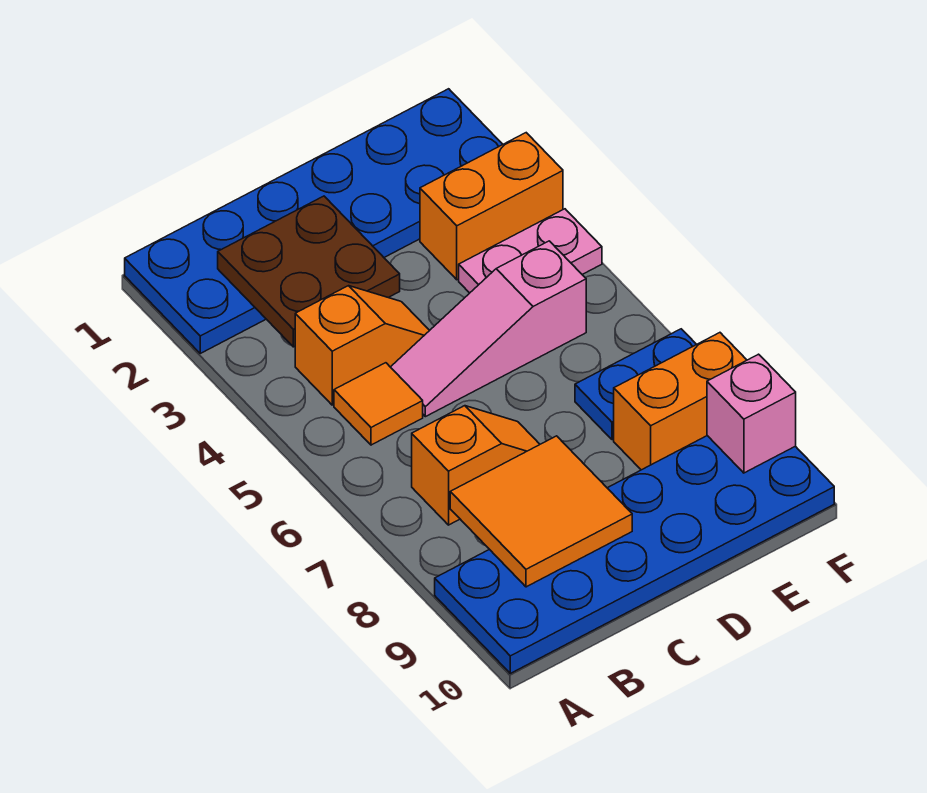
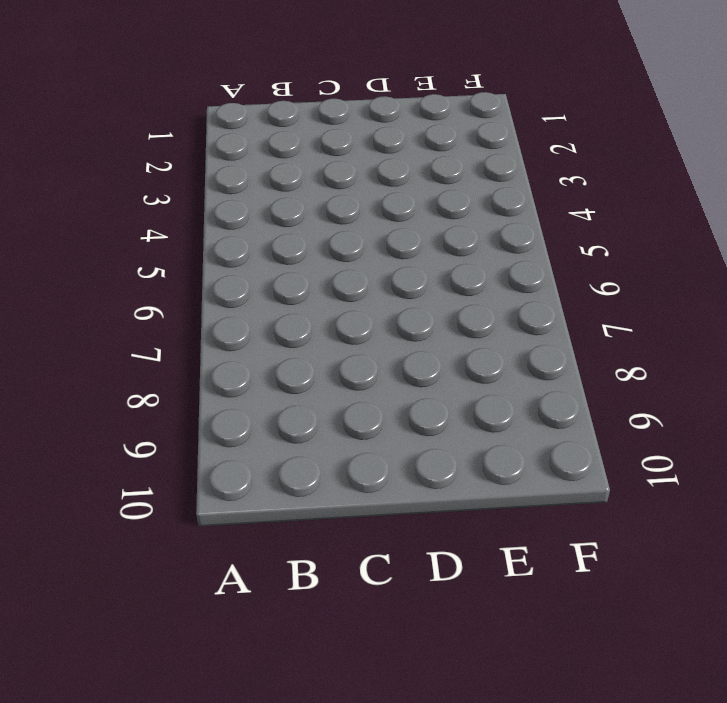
none -> blue plate A1:F2 level 1
none -> blue plate A9:F10 level 1
none -> orange slope B4:C4 level 1 top B

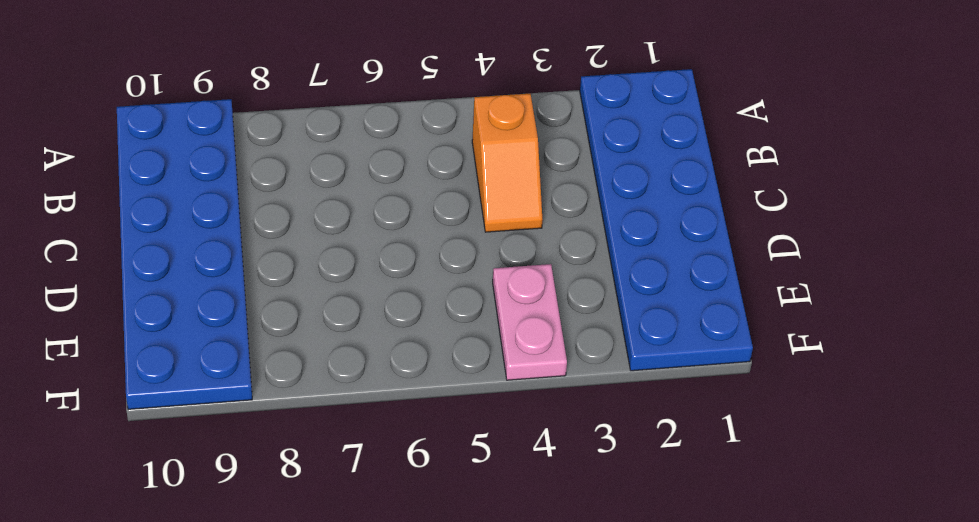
none -> orange tile B5 level 1
none -> orange slope B7:C7 level 1 top B
none -> pink slope C5:E5 level 1 top E

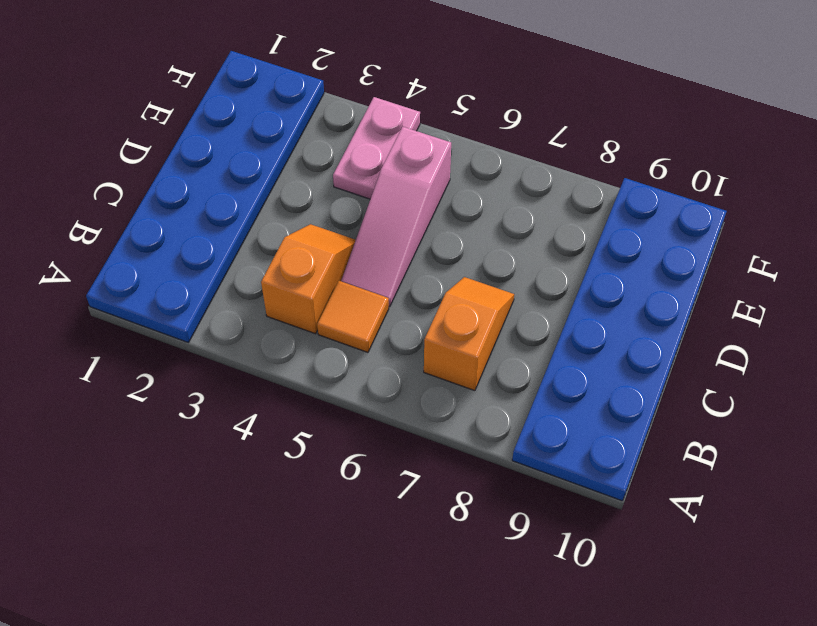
none -> orange brick E3:F3 level 1
none -> blue plate E7:F7 level 1
none -> orange brick E8:F8 level 1

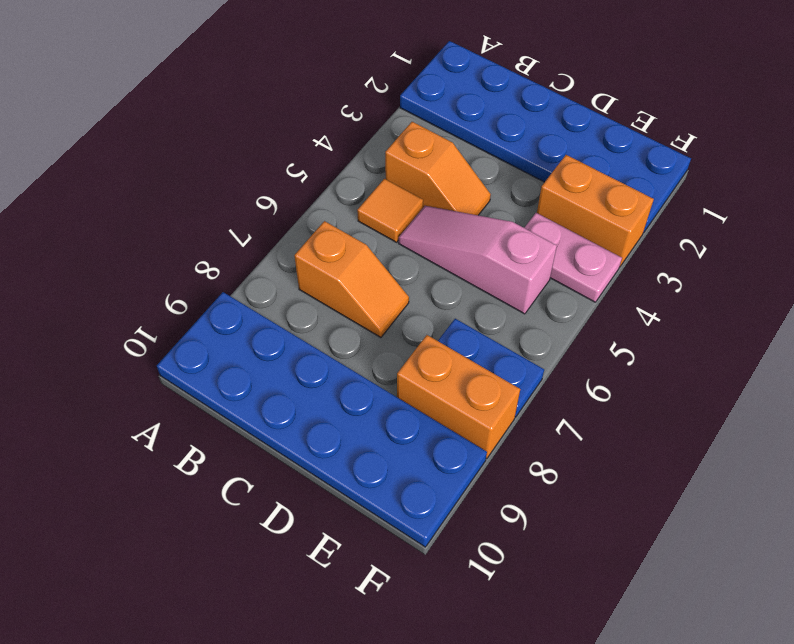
none -> brown plate B2:C3 level 2
none -> orange tile B8:C9 level 2
none -> pink brick F9 level 2

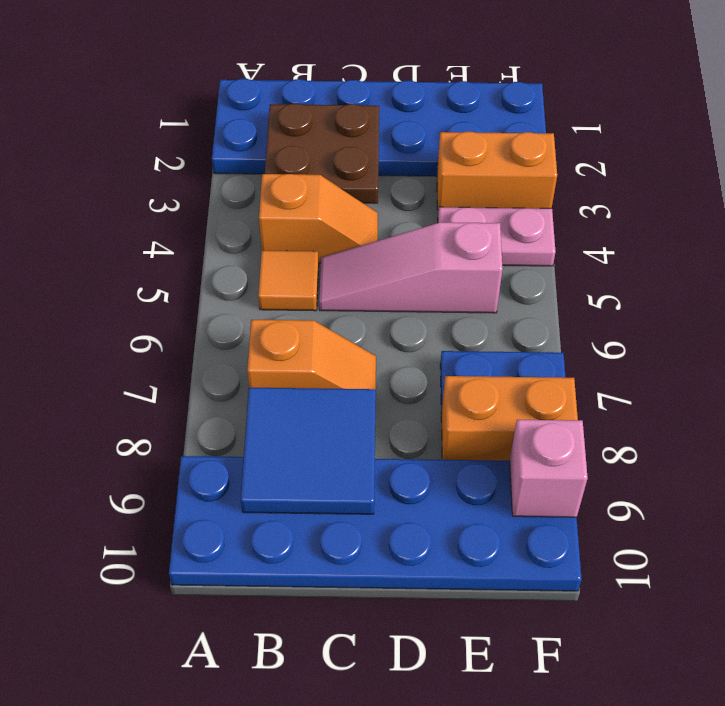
blue tile B8:C9 level 2 -> orange tile B8:C9 level 2

